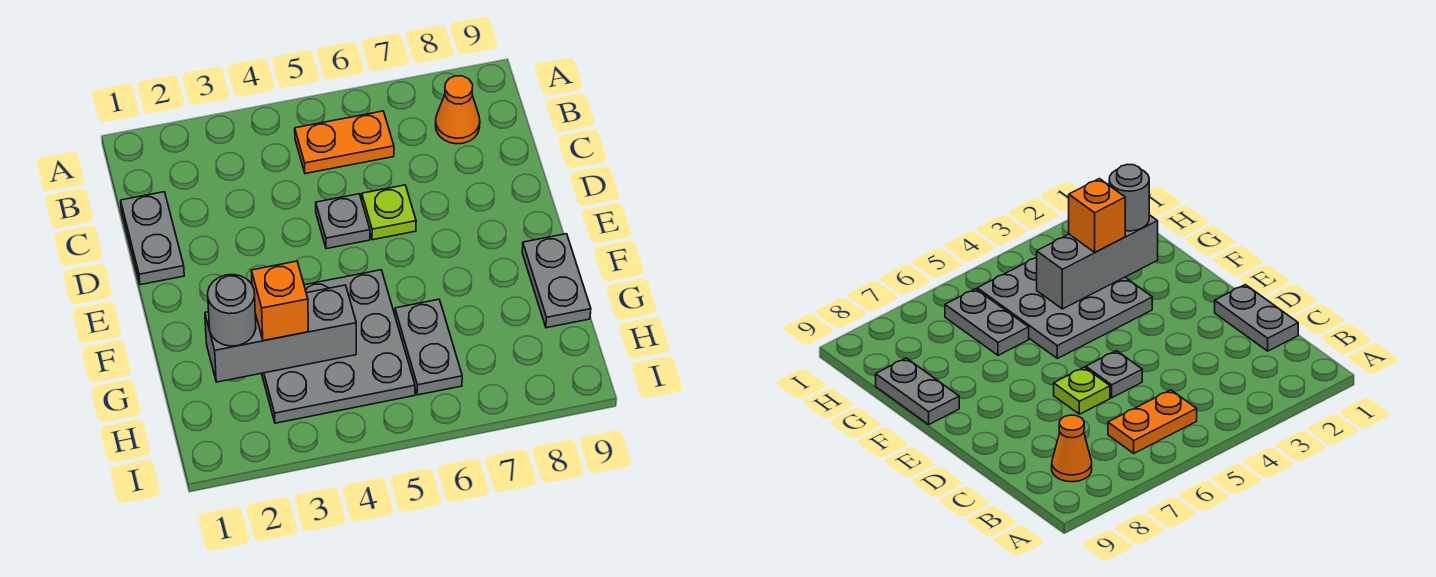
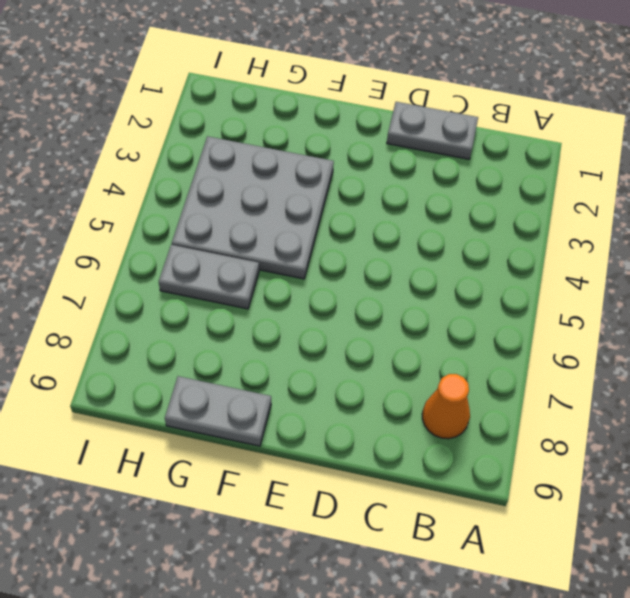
none -> orange plate B5:B6 level 1
none -> grey plate D5 level 1

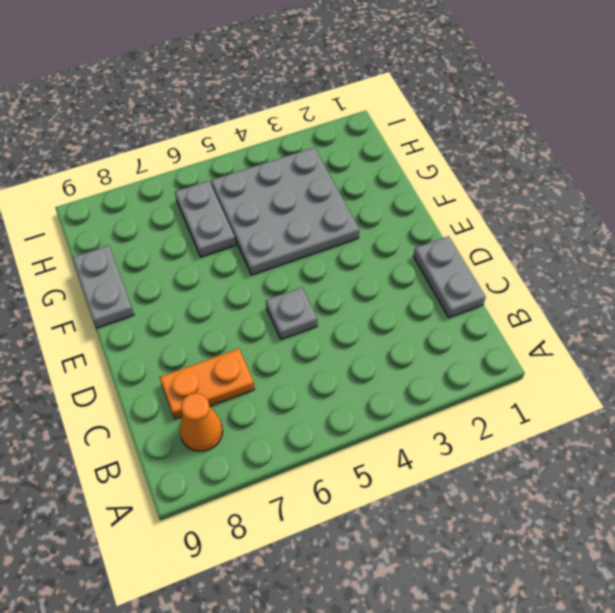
orange plate C7:C8 level 1 -> orange plate B5:B6 level 1
none -> lime plate D6 level 1
none -> grey brick G2:G4 level 2

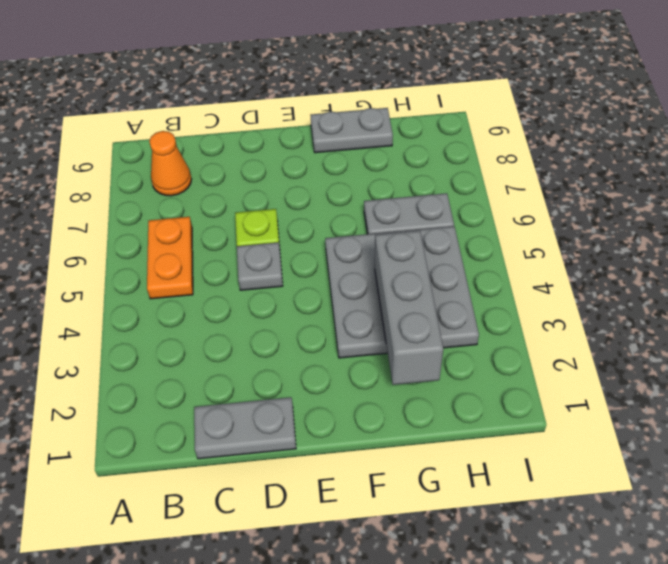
none -> grey round brick G2 level 3
none -> orange brick G3 level 3

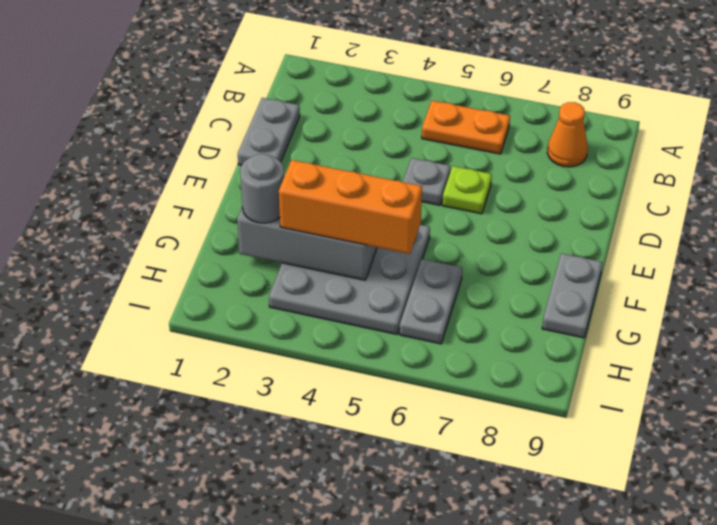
orange brick G3:G5 level 3 -> orange brick G3 level 3

